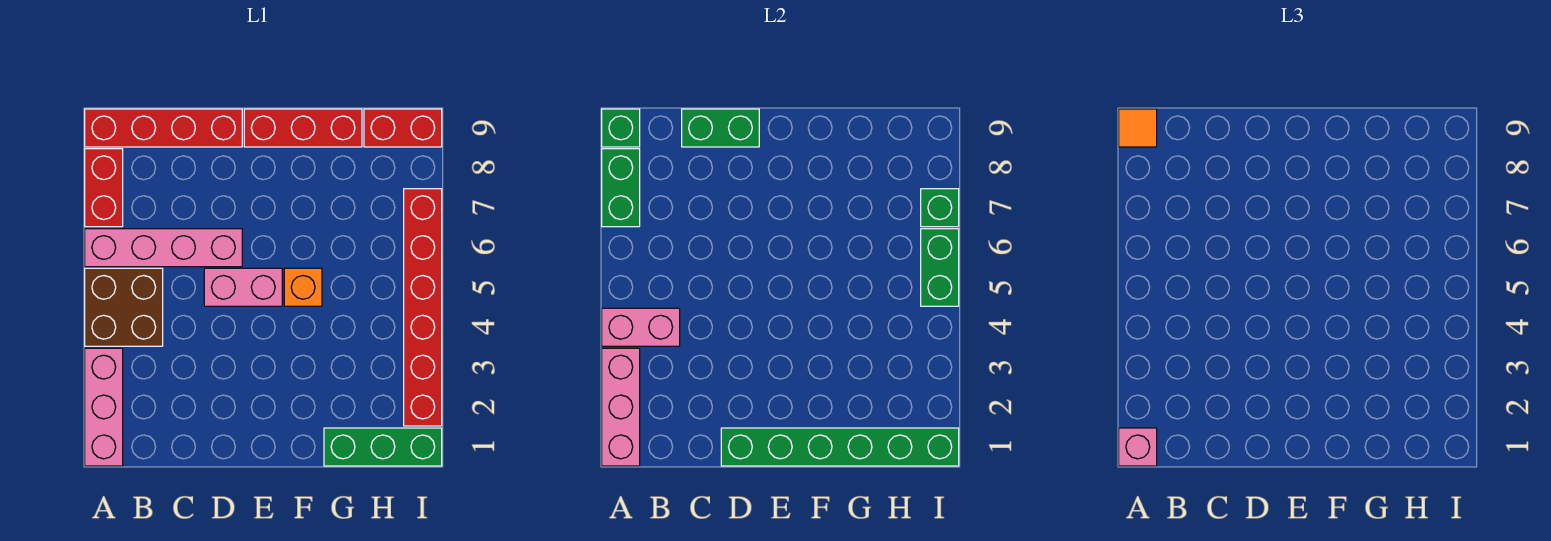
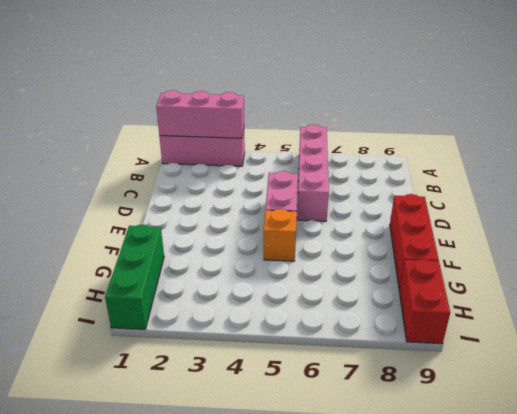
none -> brown brick A4:B5 level 1
none -> red brick A7:A8 level 1
none -> red brick A9:D9 level 1

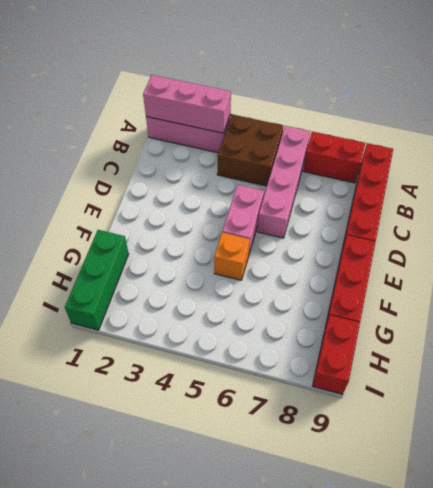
none -> red brick I2:I7 level 1
none -> pink brick A4:B4 level 2
none -> green brick A7:A8 level 2

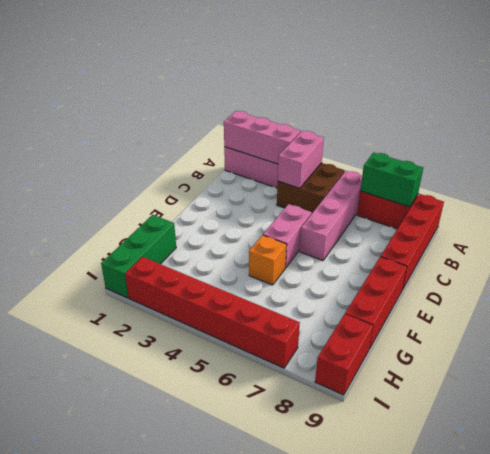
none -> green brick A9 level 2
none -> green brick C9:D9 level 2
none -> green brick D1:I1 level 2

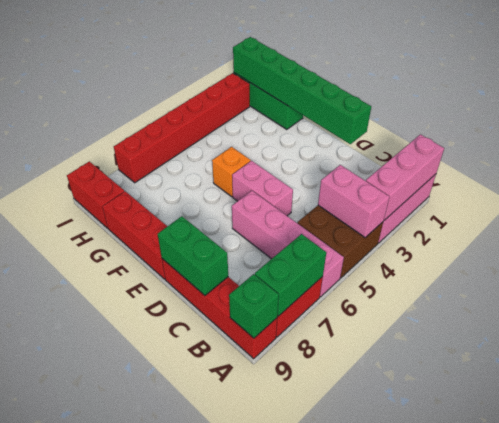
none -> green brick I5:I6 level 2
none -> green brick I7 level 2
none -> pink brick A1 level 3

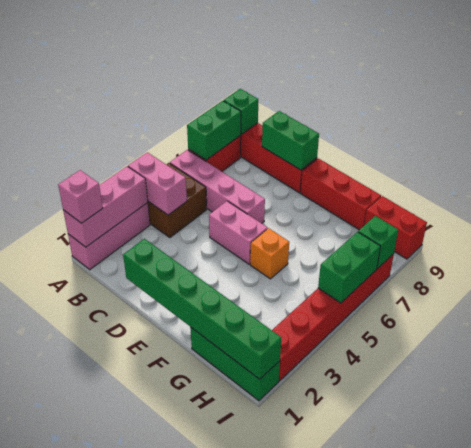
none -> orange tile A9 level 3

